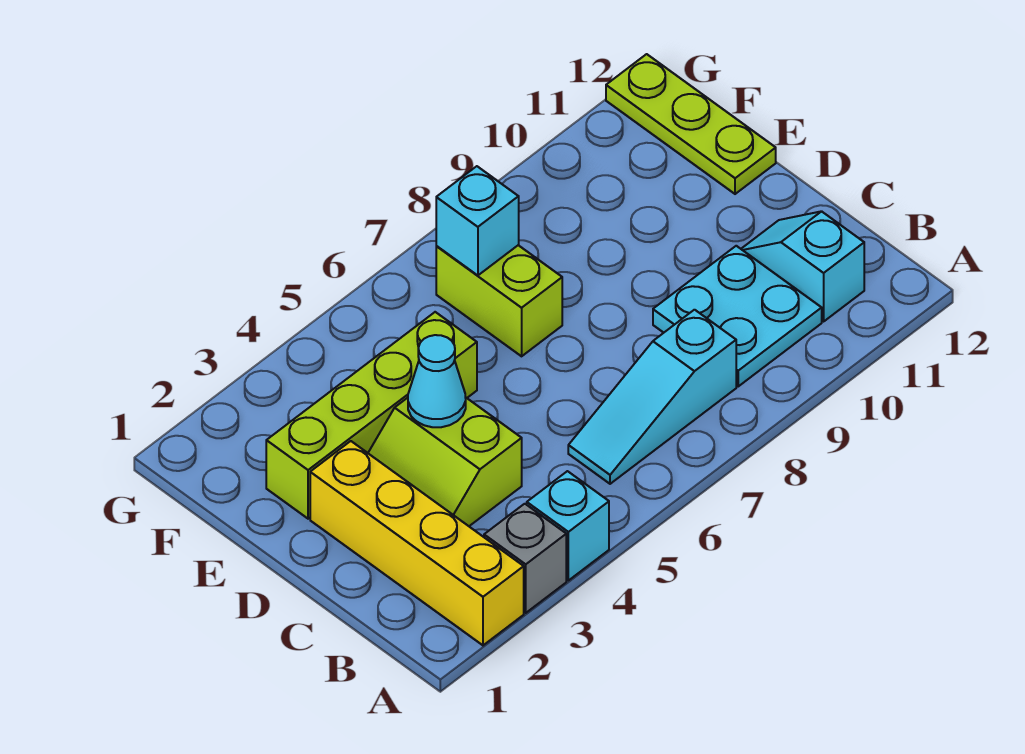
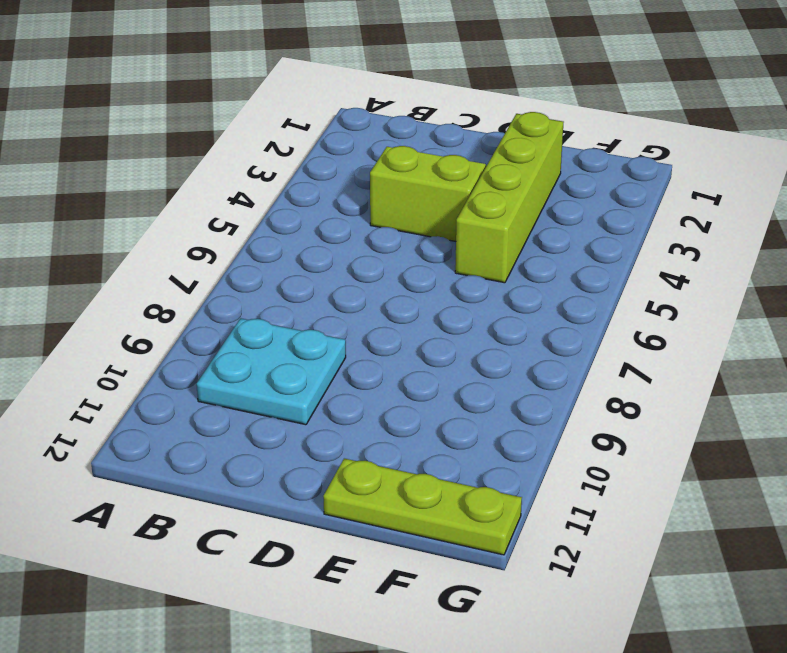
none -> yellow brick A2:D2 level 1
none -> grey brick A3 level 1
none -> cyan brick A4 level 1

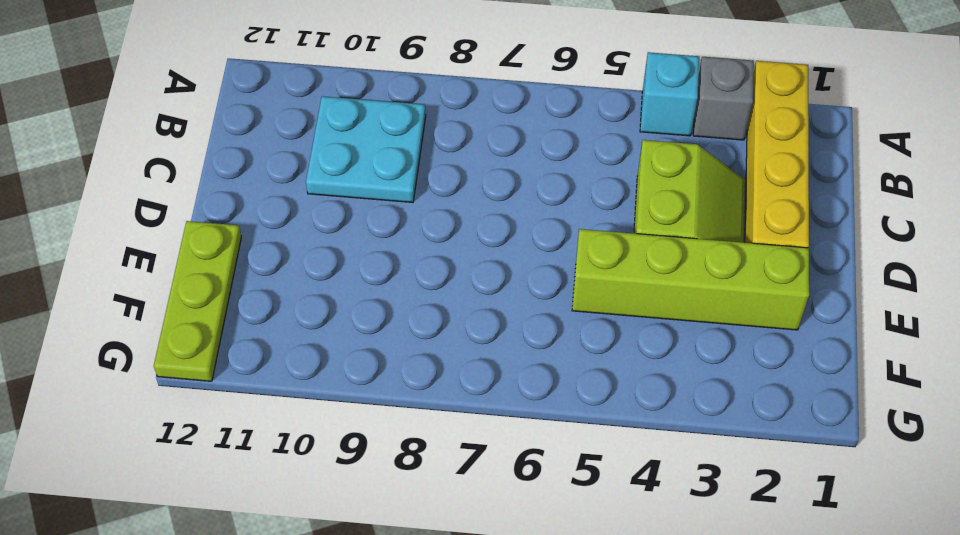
none -> cyan slope B6:B8 level 1 top 8
none -> cyan slope B11:C11 level 1 top B
none -> lime brick E7:F7 level 1

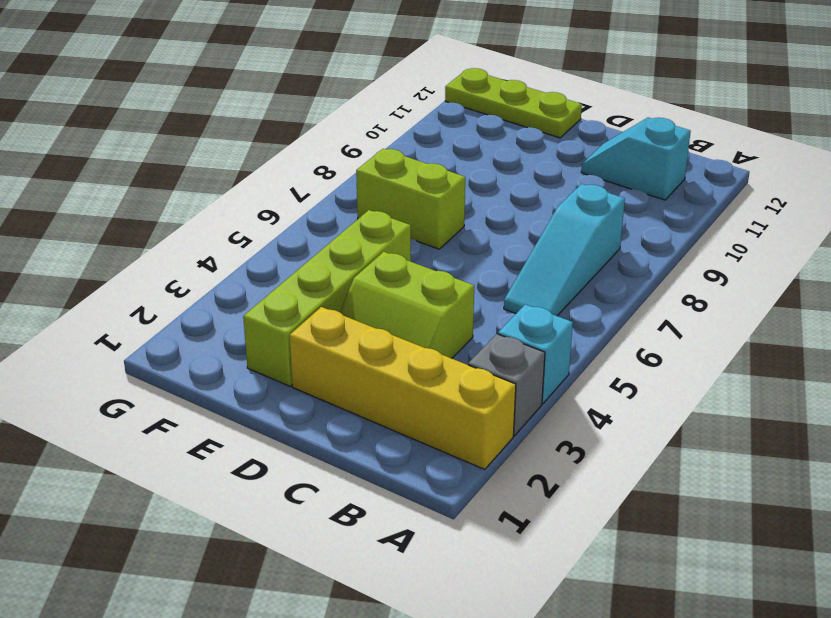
none -> cyan plate B9:C10 level 1
none -> cyan cone D4 level 2
none -> cyan brick F7 level 2

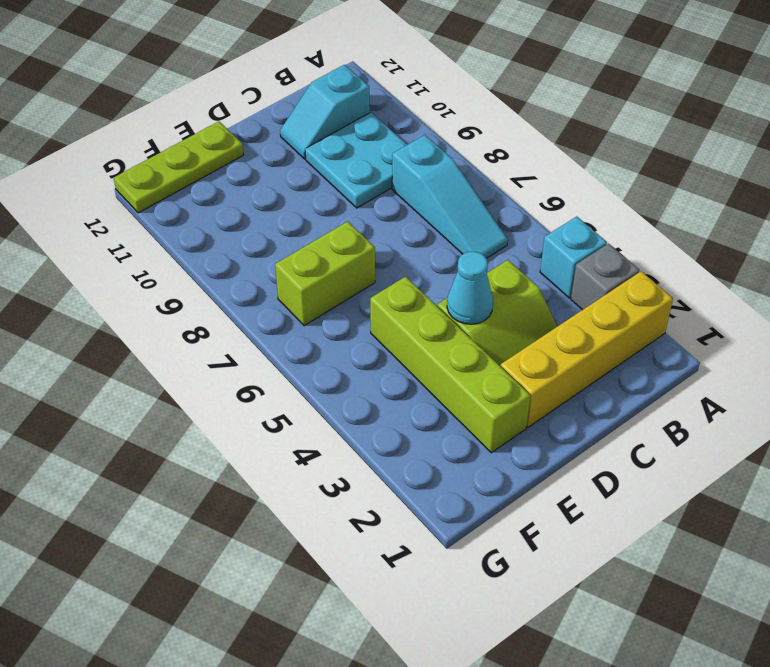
none -> cyan brick F7 level 2

